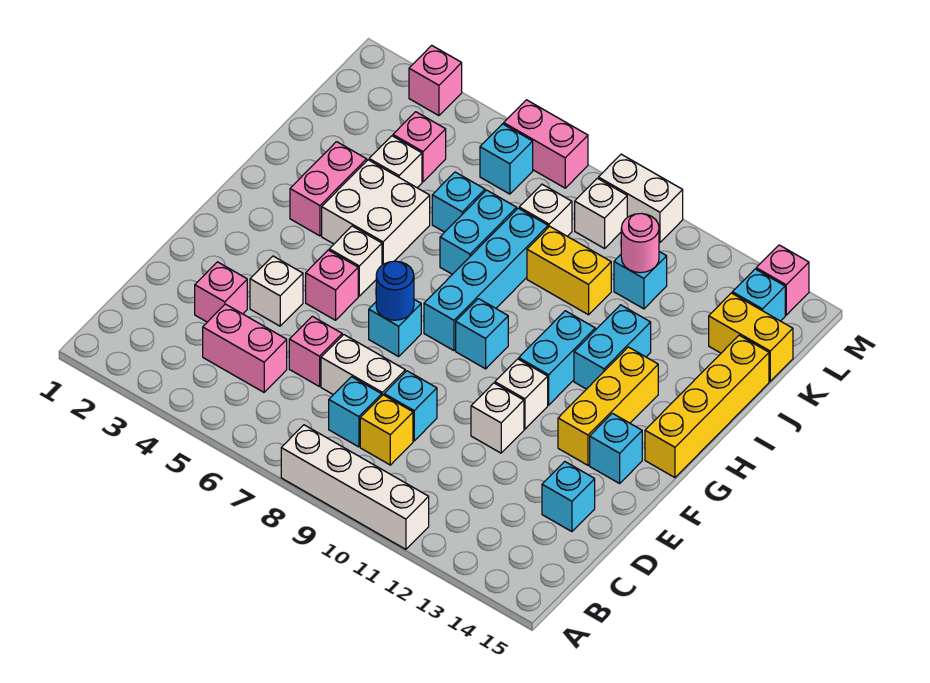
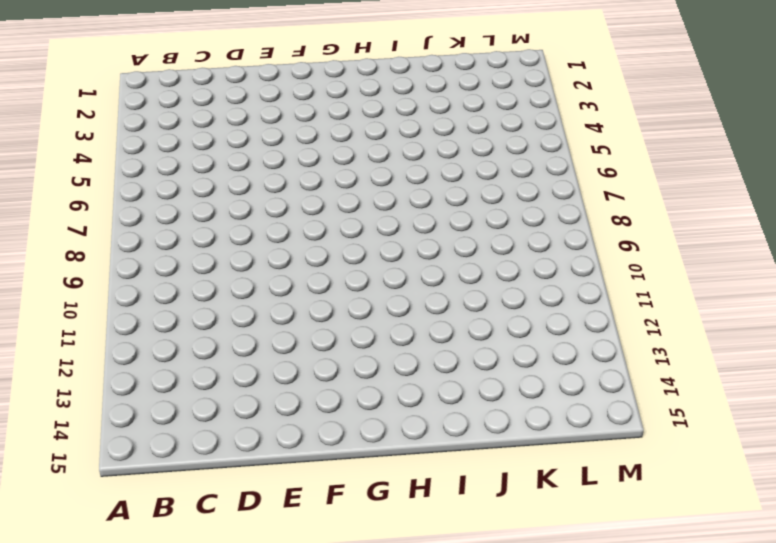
none -> white brick A8:A11 level 1
none -> pink brick C4:C5 level 1
none -> cyan brick C8 level 1
none -> yellow brick C9 level 1

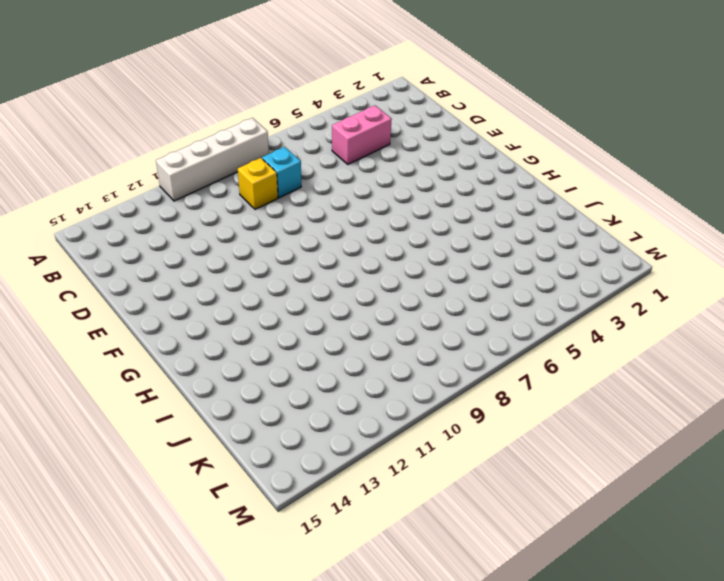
none -> pink brick D3 level 1
none -> pink brick D6 level 1
none -> white brick D7:D8 level 1
none -> cyan brick D9 level 1

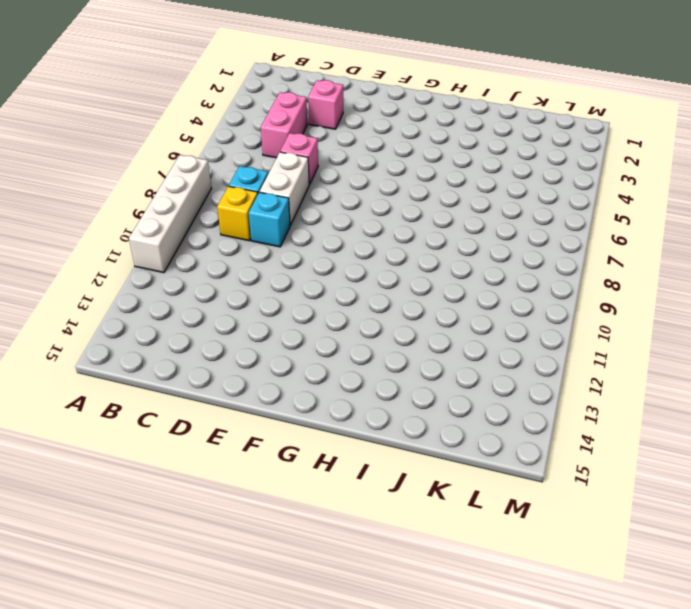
none -> cyan brick D14 level 1
none -> white brick E4 level 1
none -> white brick E11 level 1
none -> pink brick F5 level 1

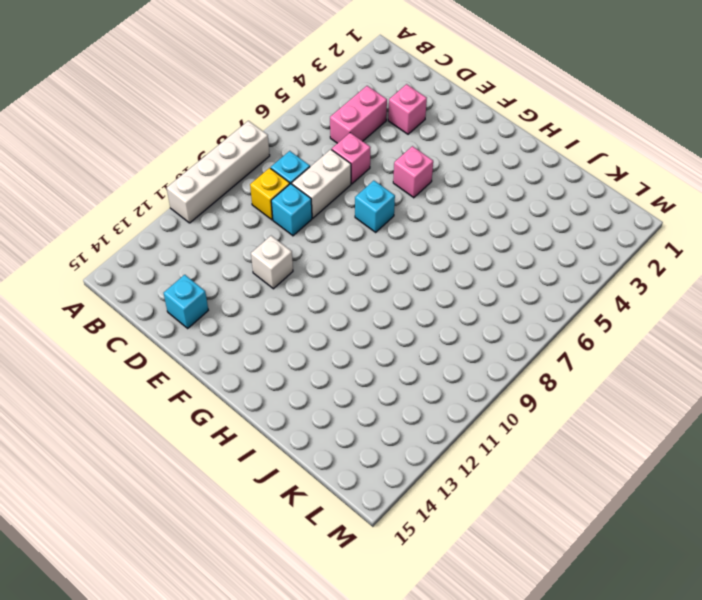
none -> white brick E4 level 1
none -> white brick F11 level 1
none -> yellow brick F13:H13 level 1
none -> cyan brick F14 level 1

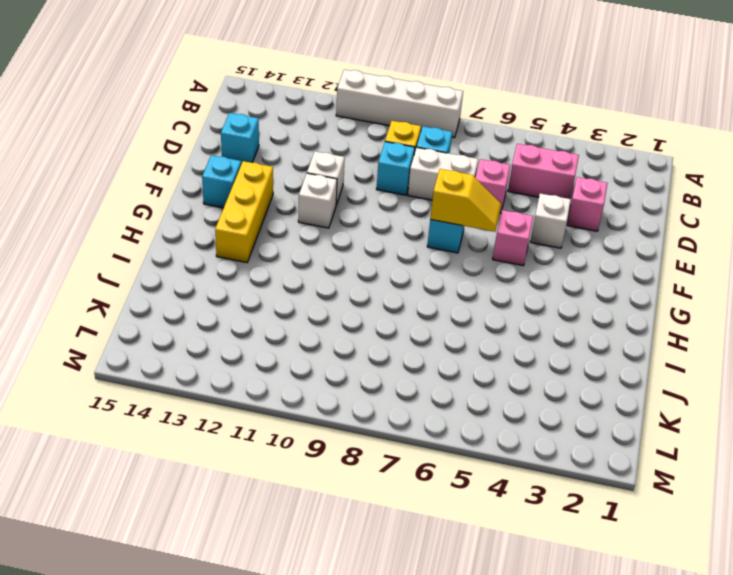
yellow slope F6:F7 level 2 top 7 -> blue round brick F7 level 2
none -> white brick G5 level 1
none -> cyan brick G8:J8 level 1
none -> cyan brick G9 level 1
none -> cyan brick G11:H11 level 1

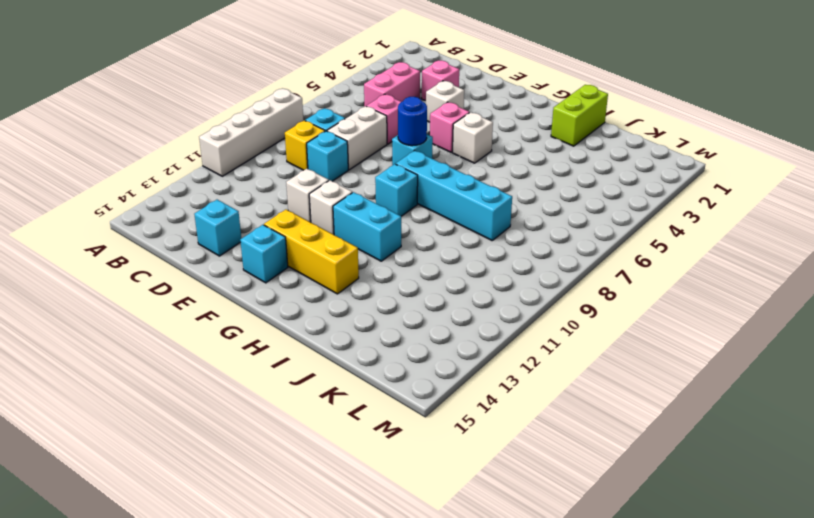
lime brick I1:I2 level 1 -> none
none -> yellow brick G15:J15 level 1
none -> pink brick H3:I3 level 1
none -> white brick H4:I5 level 1
none -> cyan brick H12:I12 level 1

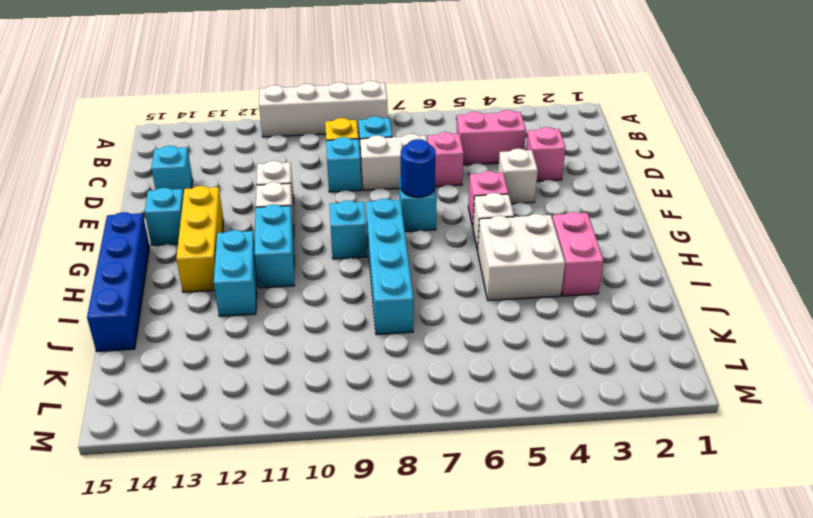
blue brick G15:J15 level 1 -> yellow brick G15:J15 level 1
none -> cyan brick I7:J7 level 1
none -> white brick J4 level 1
none -> cyan brick J6 level 1
none -> yellow brick J9:J10 level 1

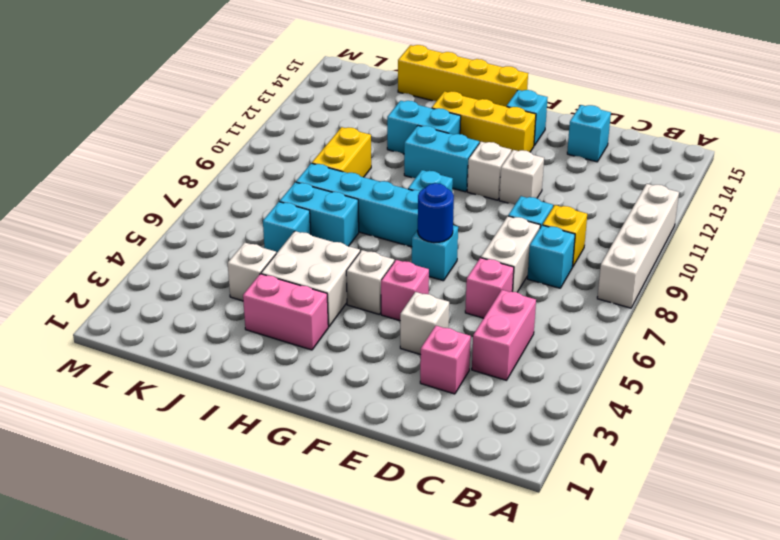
none -> pink brick K4 level 1
none -> white brick K8 level 1
none -> cyan brick K11 level 1
none -> yellow brick K14:K15 level 1

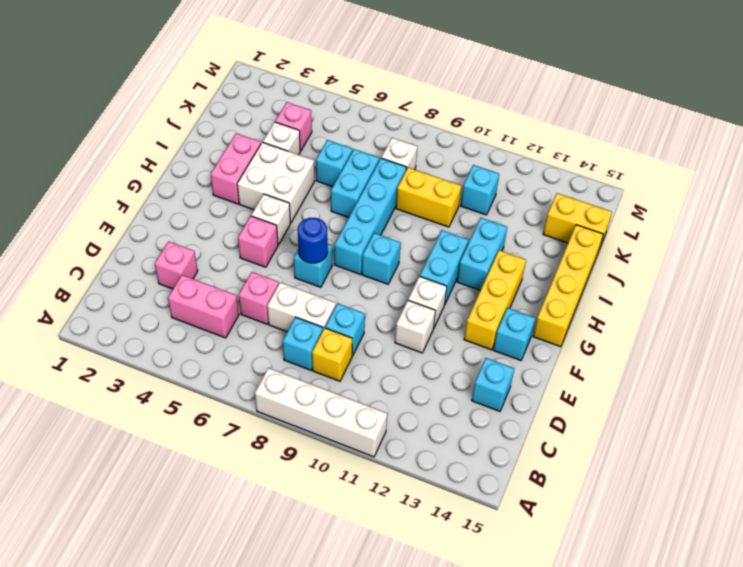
none -> white brick E4 level 1
none -> cyan brick L6 level 1
none -> white brick L9 level 1
none -> cyan brick L14 level 1

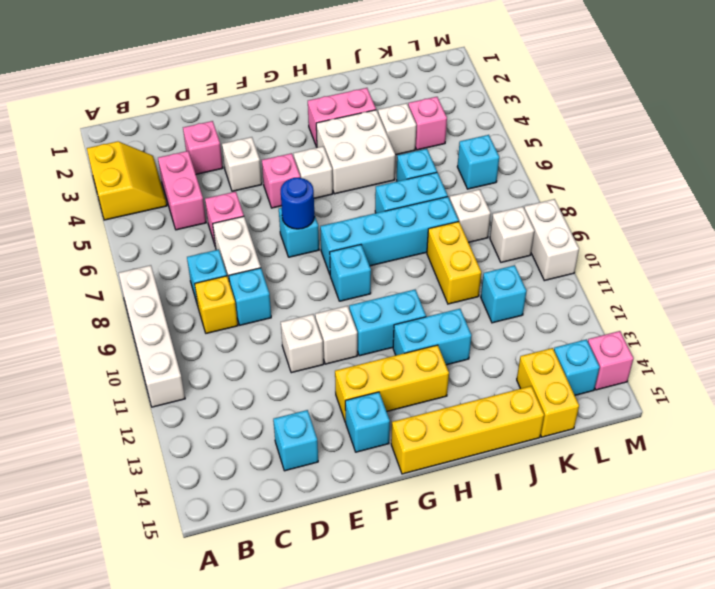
yellow slope A3:B4 level 1 top A -> none
none -> pink brick M3 level 1
none -> pink brick M6:M7 level 1
none -> pink round brick K11 level 2

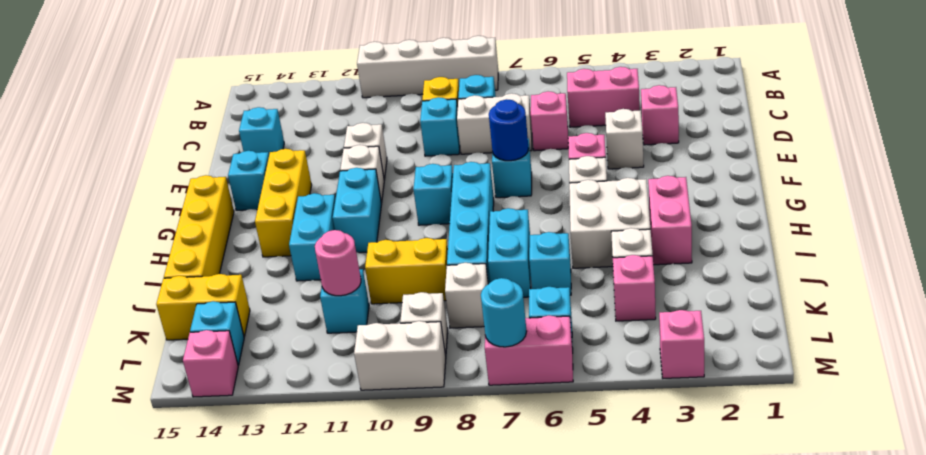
cyan round brick M7 level 2 -> none

